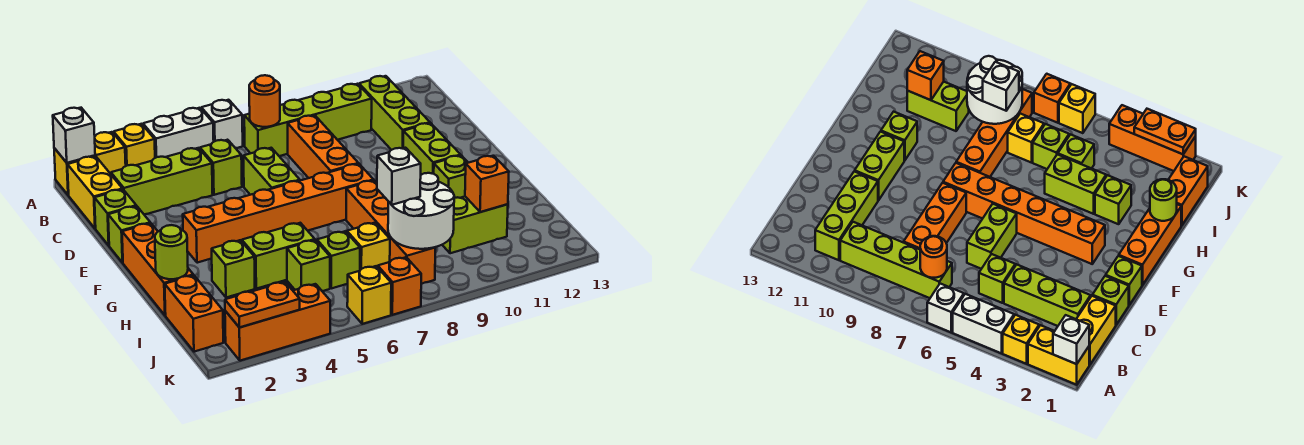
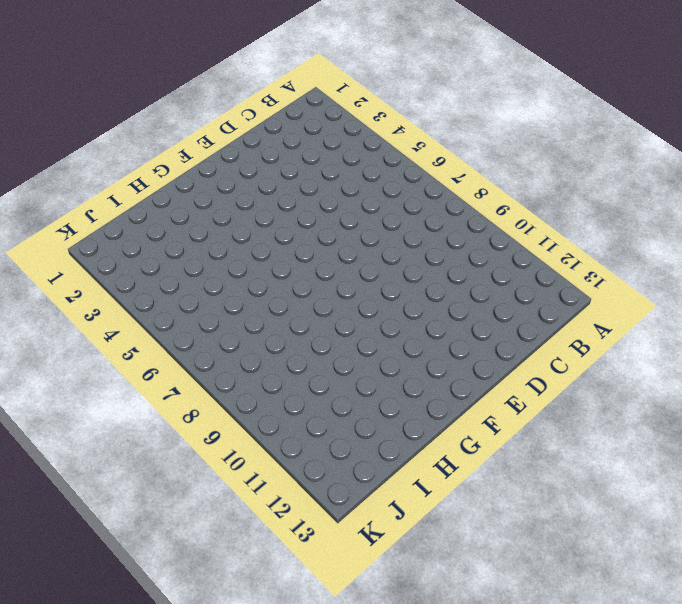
none -> yellow brick A1:A2 level 1
none -> yellow brick A3 level 1
none -> white brick A4:A5 level 1
none -> white brick A6 level 1

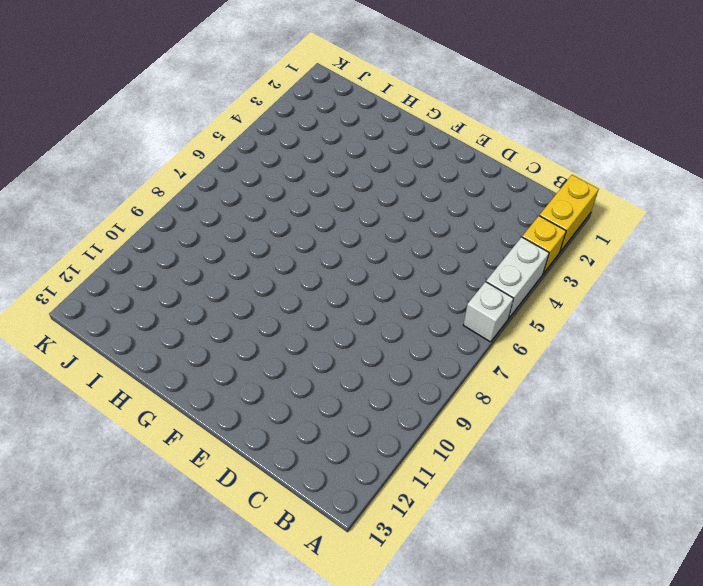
none -> yellow brick B1:C1 level 1
none -> lime brick B7:B10 level 1
none -> lime brick B11:D11 level 1
none -> lime brick C2:C4 level 1

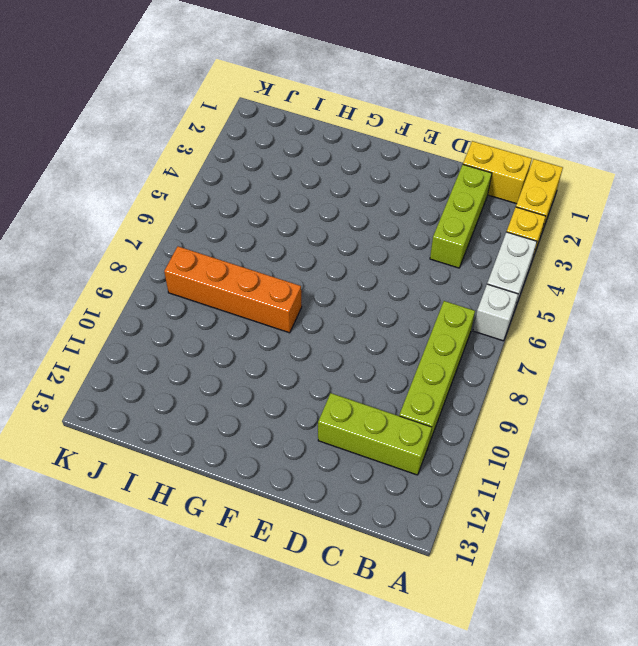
none -> lime brick C5 level 1
none -> orange brick C8:E8 level 1
none -> lime brick D1 level 1
none -> lime brick D6:E6 level 1

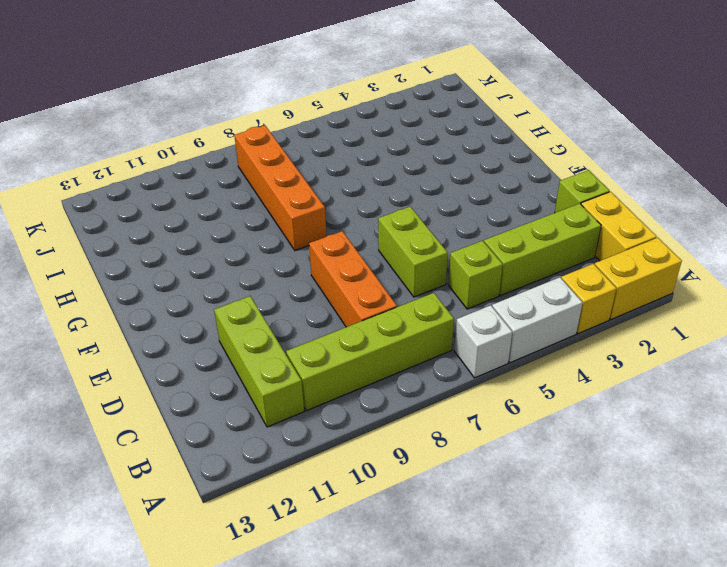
none -> lime brick E1 level 1
none -> lime brick E11:F11 level 1
none -> orange brick F1:H1 level 1
none -> orange brick F3:F8 level 1

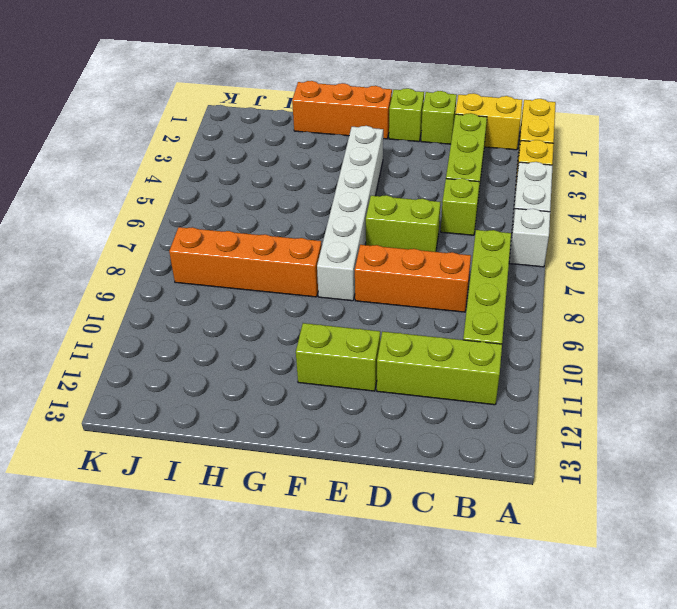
white brick F3:F8 level 1 -> orange brick F3:F8 level 1
none -> lime brick G11 level 1
none -> lime brick H3 level 1
none -> lime brick H4:H5 level 1
none -> orange brick I1:J1 level 1

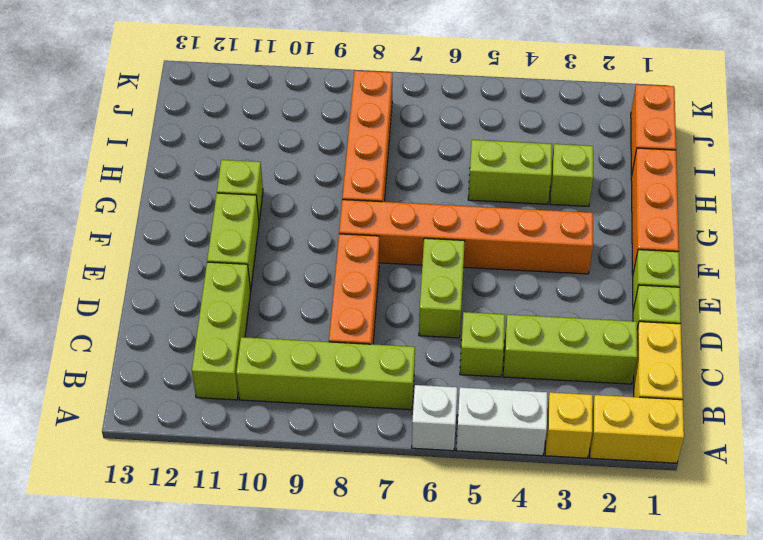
none -> lime brick I5 level 1
none -> lime brick I6 level 1
none -> yellow brick I7 level 1
none -> lime brick I10:I11 level 1

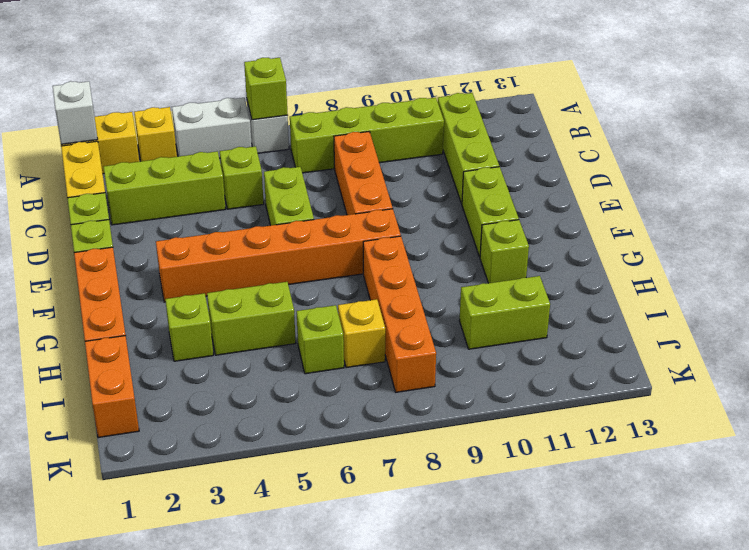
lime brick A6 level 2 -> lime brick I5 level 1
none -> orange brick K2:K4 level 1
none -> yellow brick K6 level 1
none -> orange brick K7 level 1
none -> orange round brick B7 level 2

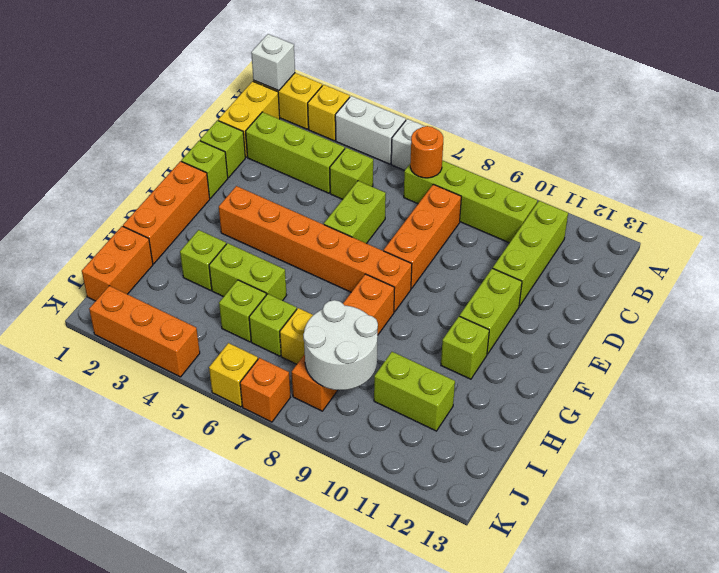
none -> lime round brick H1 level 2
none -> orange brick I11 level 2
none -> orange plate K2:K3 level 2
none -> white brick I8 level 3

